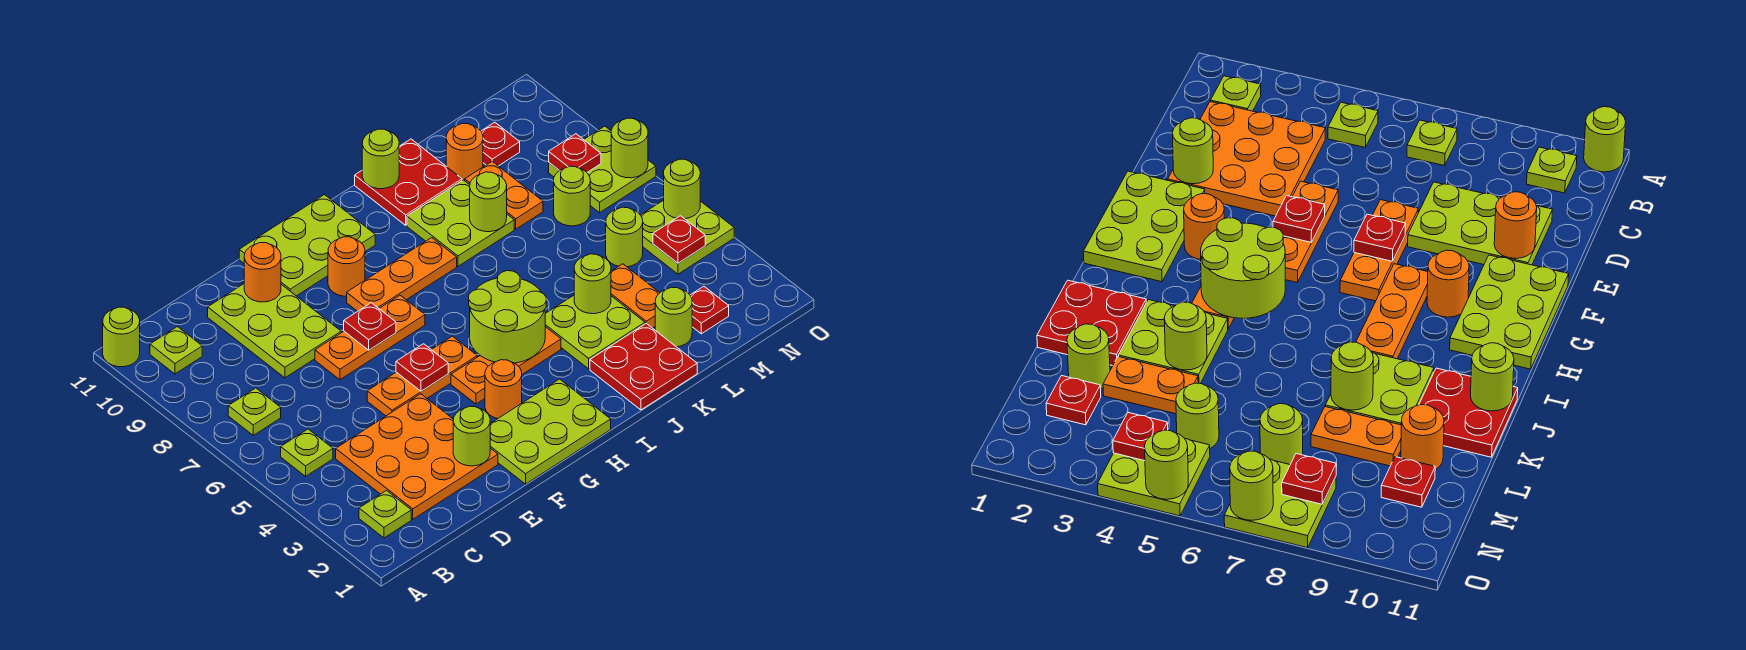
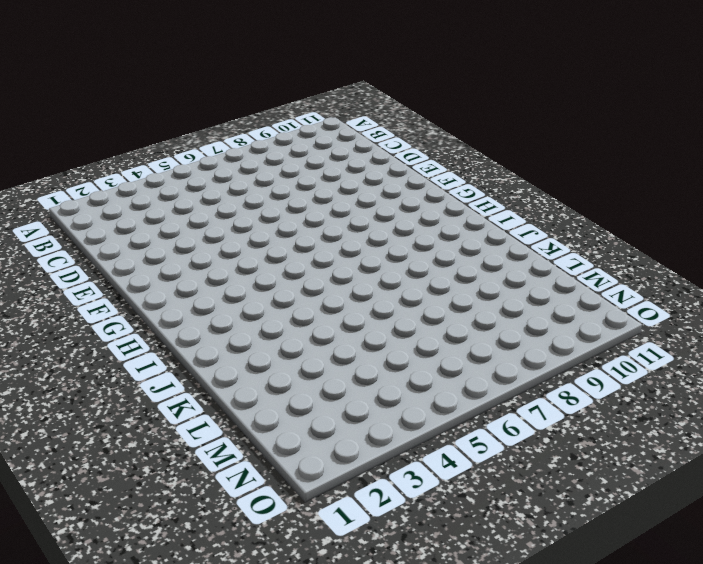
none -> lime round brick A11 level 1
none -> lime plate B2 level 1
none -> lime plate B5 level 1
none -> lime plate B7 level 1

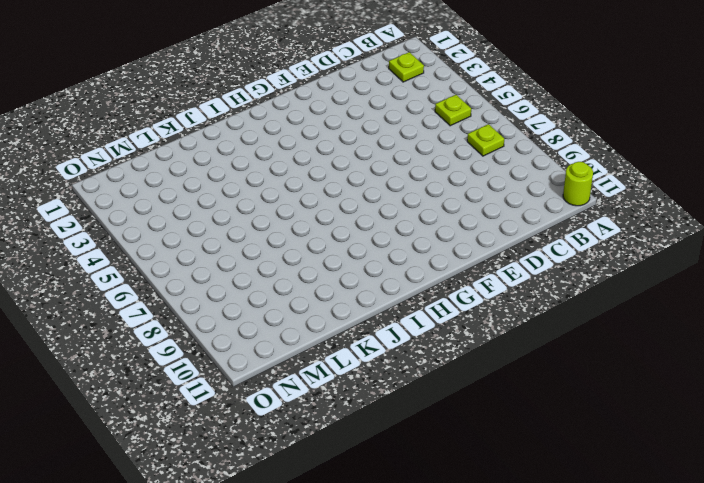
none -> lime plate B10 level 1
none -> orange plate C2:E4 level 1
none -> lime plate D8:E10 level 1
none -> orange plate E5:G5 level 1

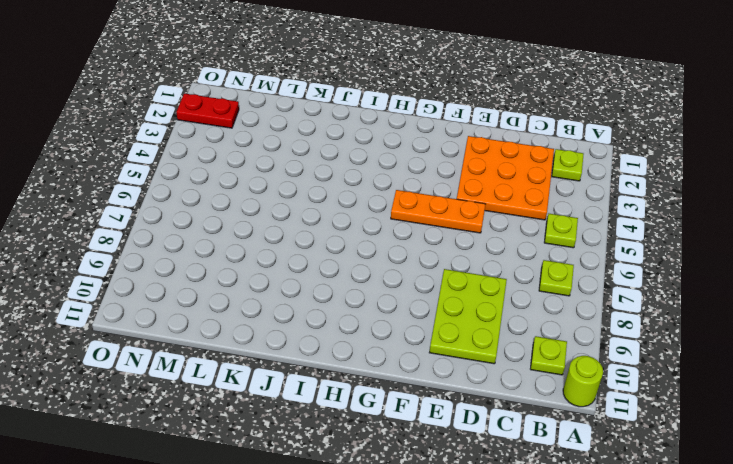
red plate N2:O2 level 1 -> none
none -> orange plate E7:G7 level 1
none -> lime plate F1:H2 level 1
none -> lime plate F10:H11 level 1
none -> orange round brick G3 level 1

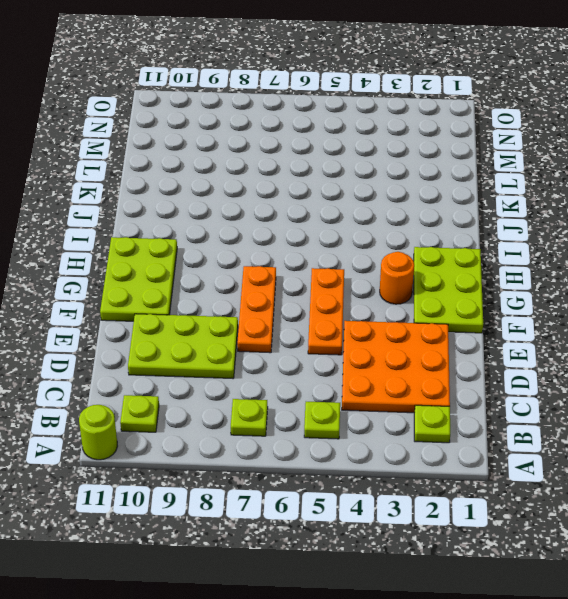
none -> orange plate G4:I4 level 1
none -> orange plate G8:I8 level 1
none -> orange round brick G9 level 1
none -> red plate J1:K2 level 1

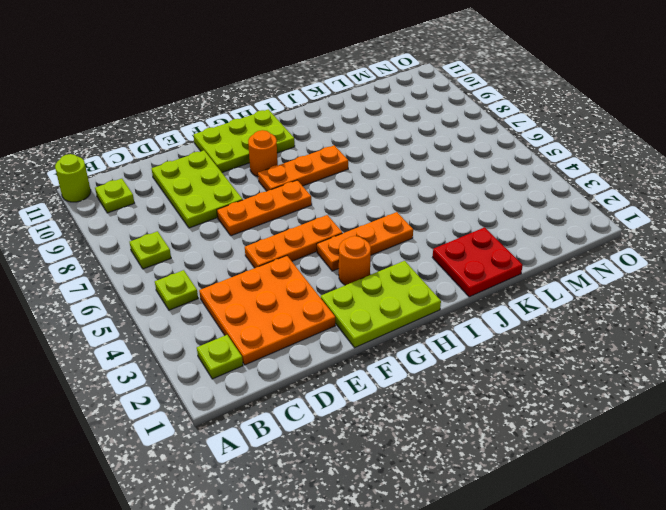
none -> lime plate J3:K4 level 1
none -> lime plate J8:K9 level 1
none -> red plate J10:K11 level 1
none -> lime round brick L2 level 1

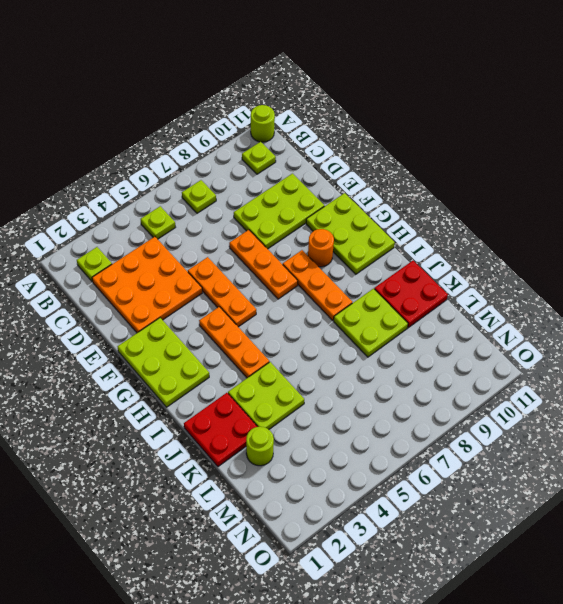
none -> orange round brick G3 level 1
none -> orange plate L3:L4 level 1
none -> orange plate L8:L9 level 1
none -> orange round brick L10 level 1

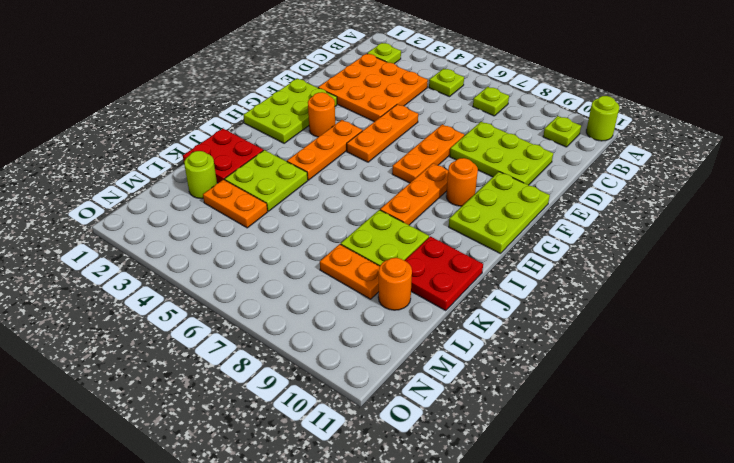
none -> red plate M2 level 1
none -> lime round brick M5 level 1
none -> lime round brick M7 level 1
none -> red plate M10 level 1

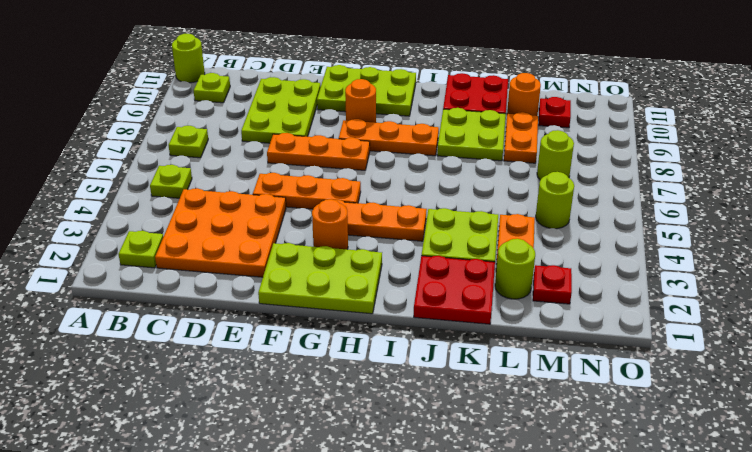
none -> lime plate N4:O5 level 1
none -> lime plate N7:O8 level 1
none -> lime round brick E2 level 2
none -> orange round brick E10 level 2

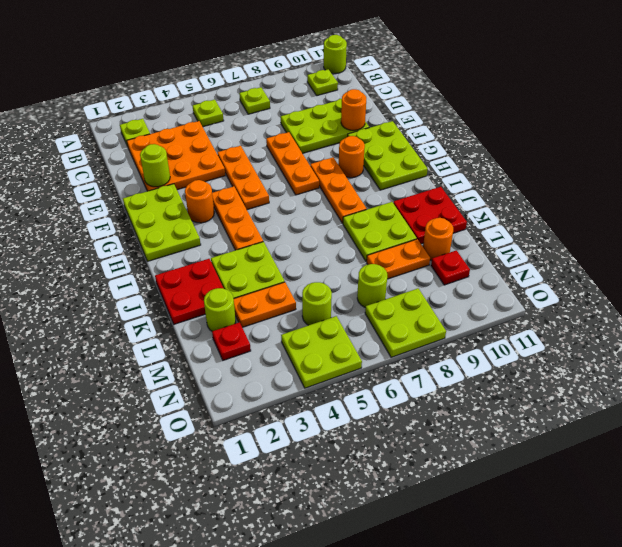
none -> red plate F5 level 2
none -> red plate F7 level 2
none -> lime round brick H4:I5 level 2
none -> lime round brick J11 level 2

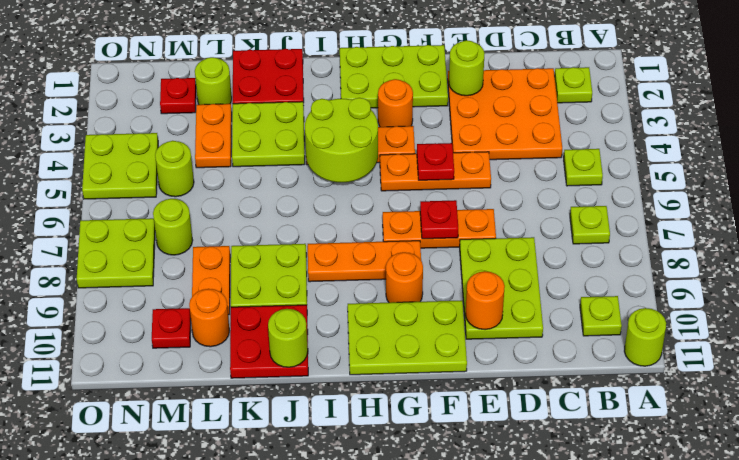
none -> lime round brick K4 level 2
none -> lime round brick K8 level 2
none -> red plate N4 level 2
none -> red plate N8 level 2

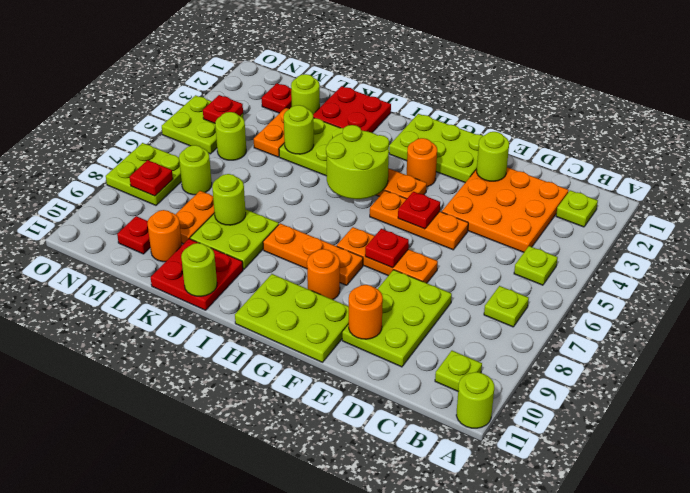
none -> lime round brick O5 level 2
none -> lime round brick O7 level 2

